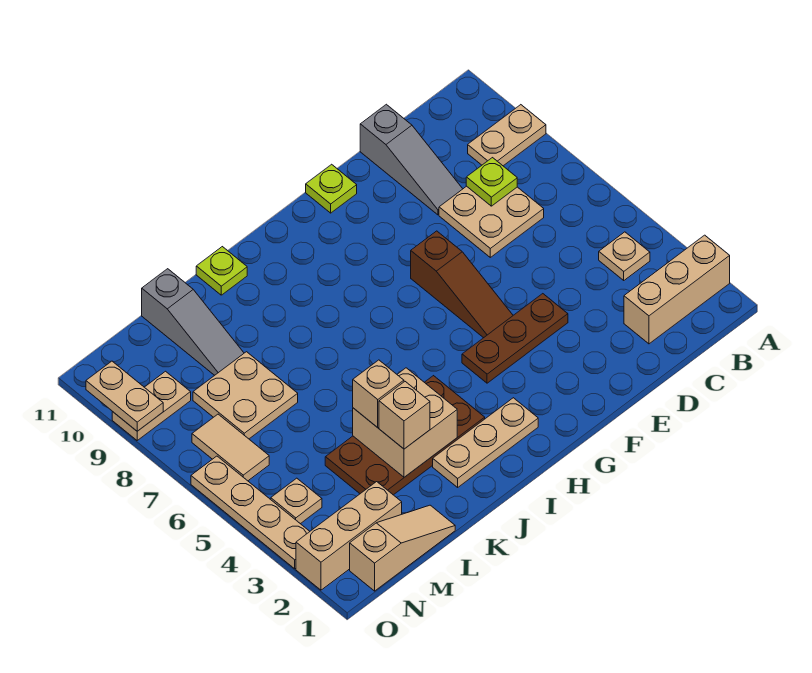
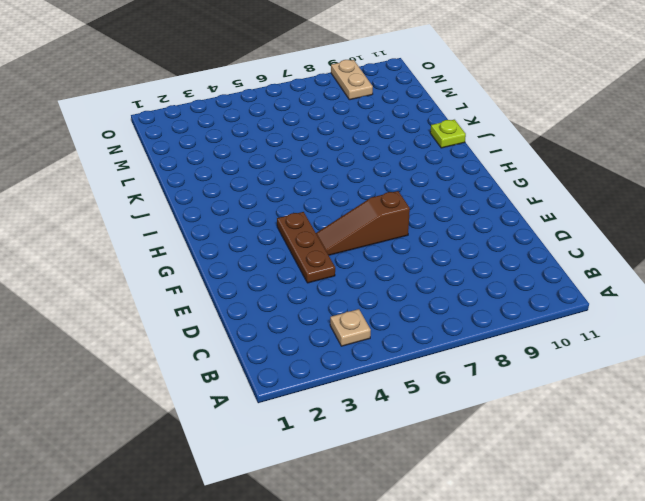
none -> tan brick A2:C2 level 1
none -> tan plate A9:B9 level 1
none -> tan plate C7:D8 level 1

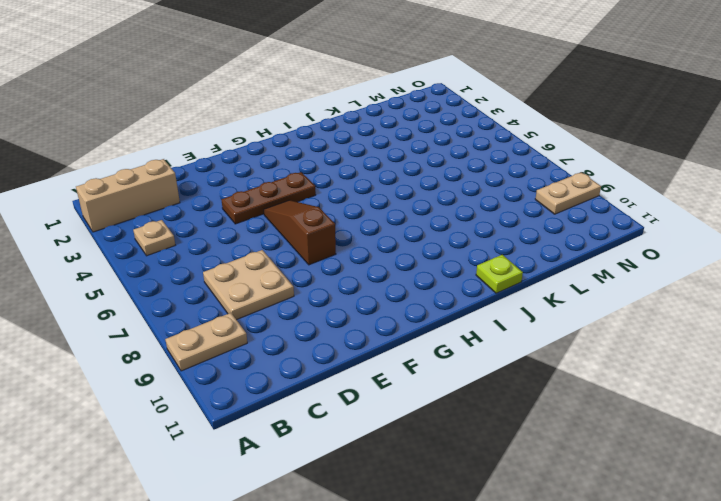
none -> grey slope D9:D11 level 1 top 11
none -> lime plate F11 level 1
none -> tan plate H2:J2 level 1

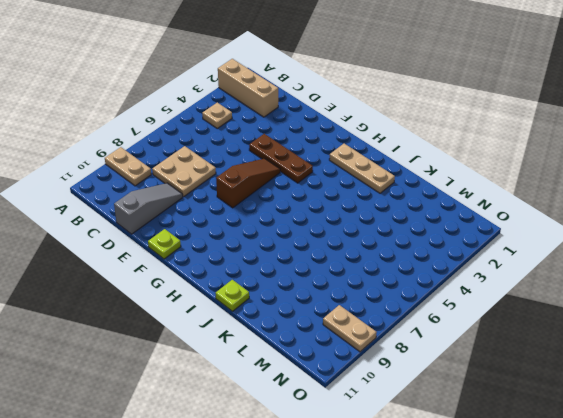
none -> brown plate I3:L4 level 1
none -> tan slope L1:N1 level 1 top N
none -> tan plate L7:M8 level 1

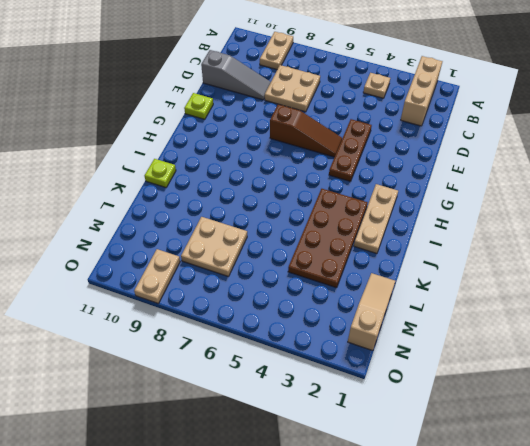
none -> grey slope L9:L11 level 1 top 11
none -> tan brick M2:O2 level 1
none -> tan plate N4 level 1

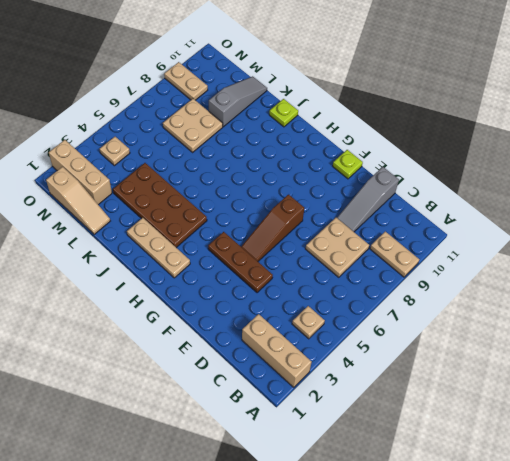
grey slope L9:L11 level 1 top 9 -> grey slope L9:L11 level 1 top 11
none -> tan tile N6:N7 level 1
none -> tan plate O3:O6 level 1
none -> lime plate C8 level 2

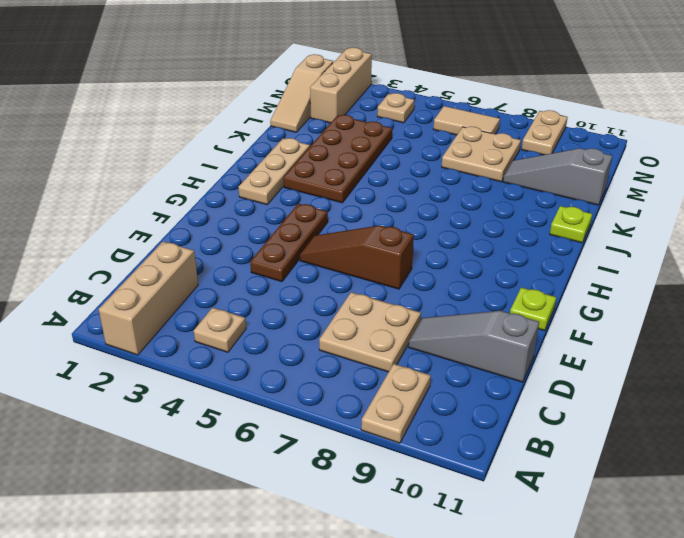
none -> tan plate O3:O6 level 1
none -> lime plate C8 level 2
none -> tan brick J3:K4 level 2

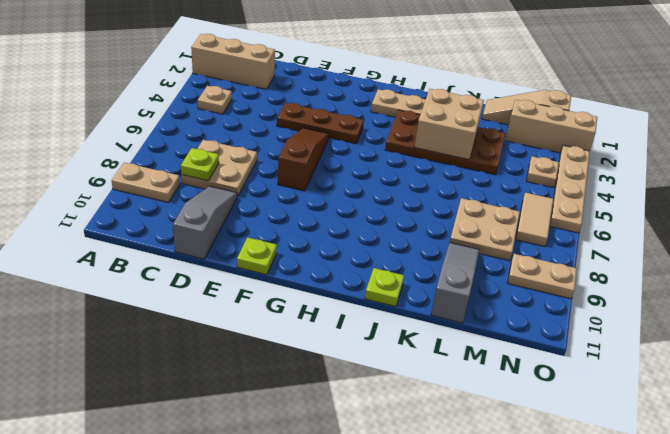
none -> tan plate O9:O10 level 2
none -> tan brick K3 level 3
none -> tan brick K4 level 3

